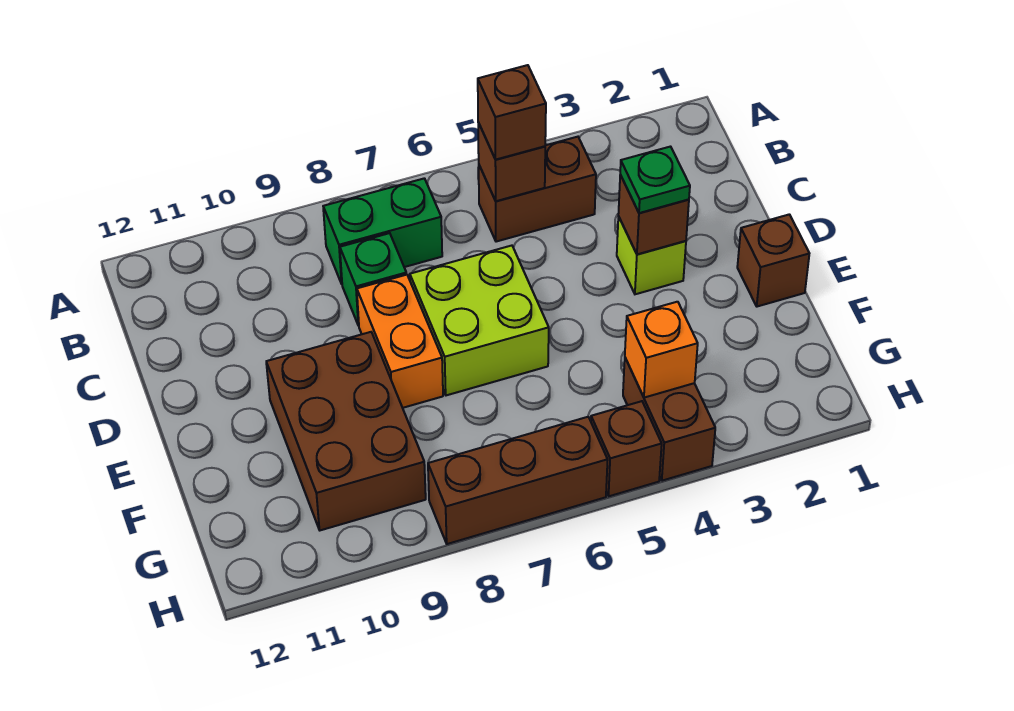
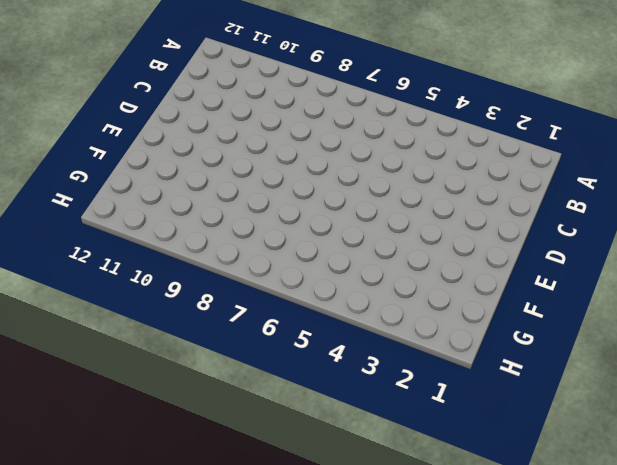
none -> brown brick B4:B5 level 1
none -> green brick B7:B8 level 1
none -> green brick C8 level 1

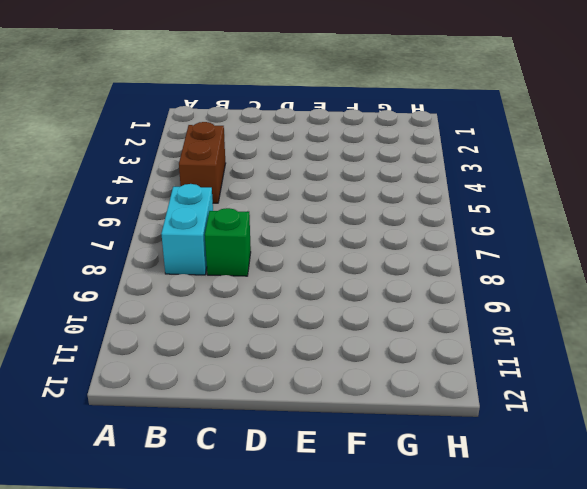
cyan brick B7:B8 level 1 -> green brick B7:B8 level 1
none -> lime brick D3 level 1
none -> lime brick D6:E7 level 1
none -> orange brick D8:E8 level 1

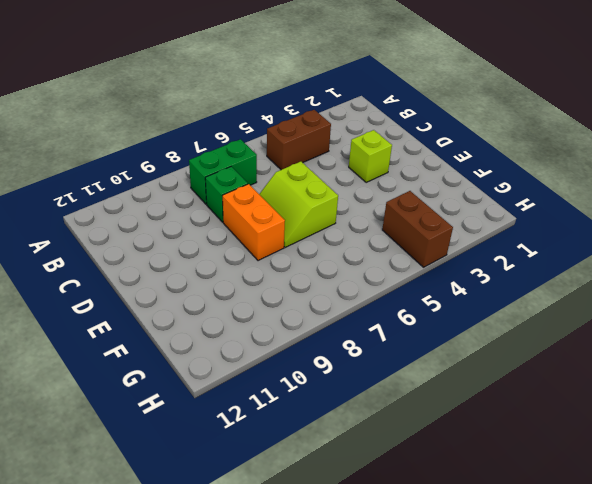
lime slope D6:E7 level 1 top 6 -> lime brick D6:E7 level 1
none -> brown brick E1 level 1
none -> brown brick E9:G10 level 1
none -> brown brick H5 level 1

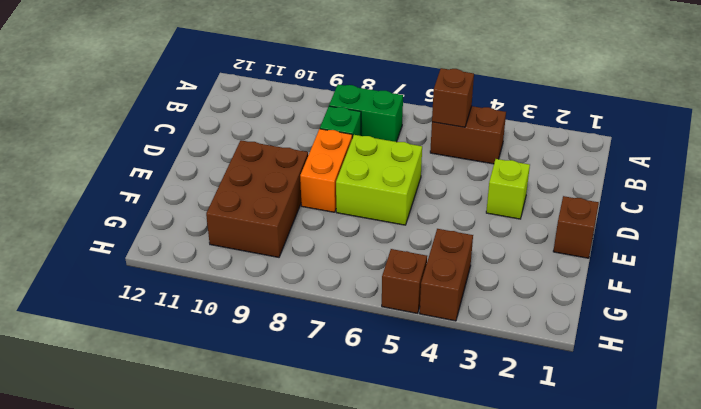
none -> brown brick H6:H8 level 1
none -> brown brick D3 level 2
none -> orange brick G4 level 2

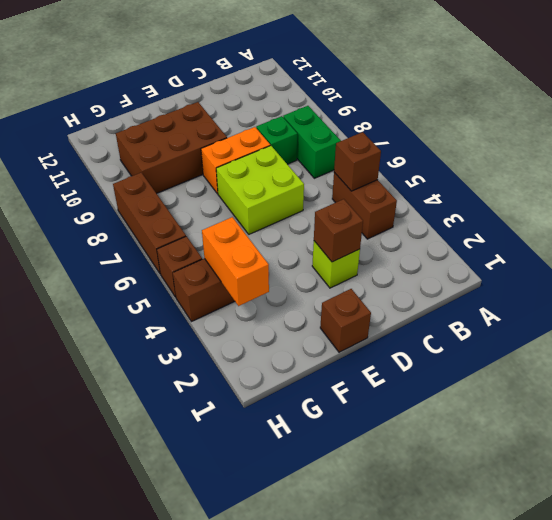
orange brick G3:G4 level 2 -> orange brick G4 level 2
none -> brown brick B5 level 3
none -> green plate D3 level 3

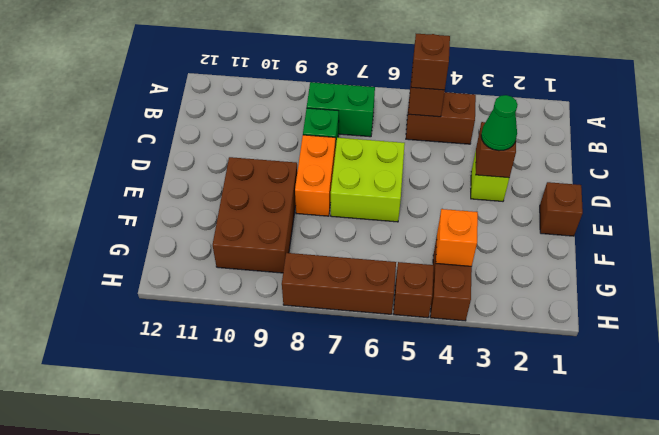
green cone D3 level 3 -> green plate D3 level 3

